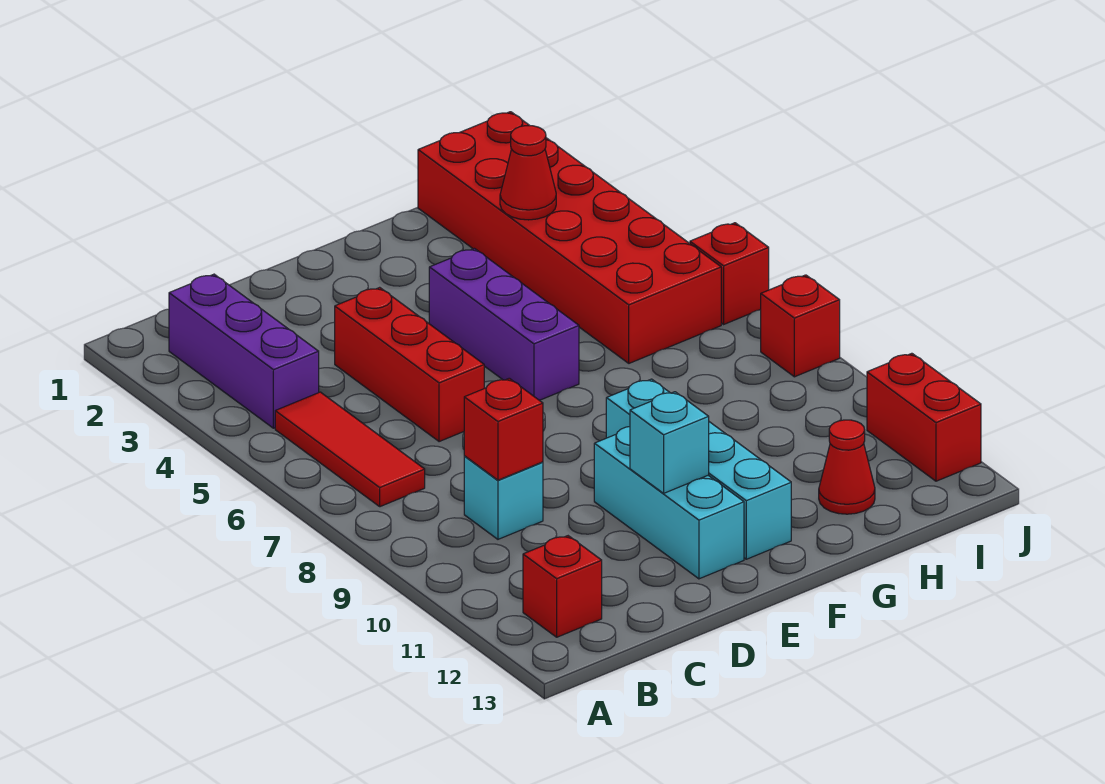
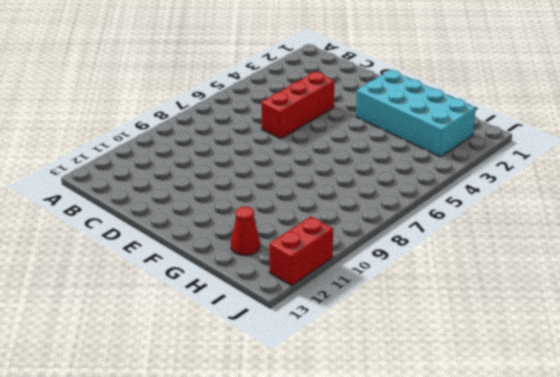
cyan brick F2:I3 level 1 -> red brick H1:I6 level 1
none -> purple brick B2:B4 level 1
none -> red tile B5:B7 level 1
none -> red brick B12 level 1

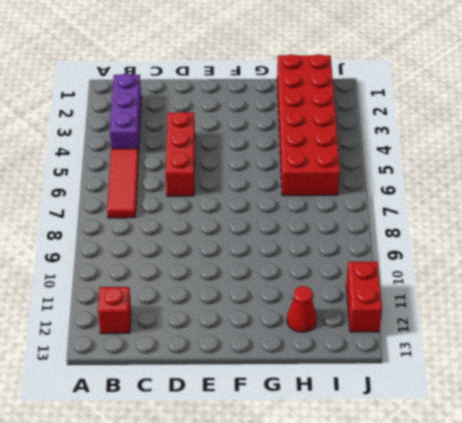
none -> cyan brick C9 level 1
none -> cyan brick E10:E12 level 1
none -> purple brick F4:F6 level 1

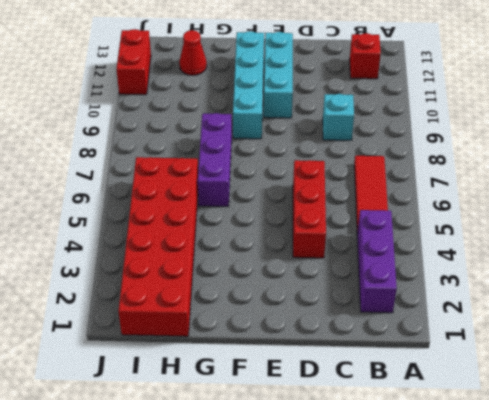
purple brick G6:G8 level 1 -> purple brick F4:F6 level 1
none -> red brick J6 level 1
none -> red brick J8 level 1
none -> red brick C9 level 2

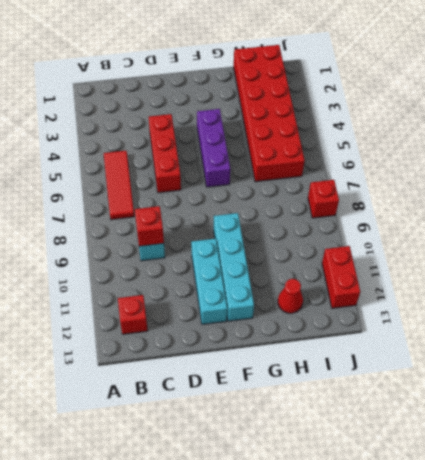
none -> purple brick B2:B4 level 1
none -> red brick J6 level 1
none -> cyan brick E11 level 2

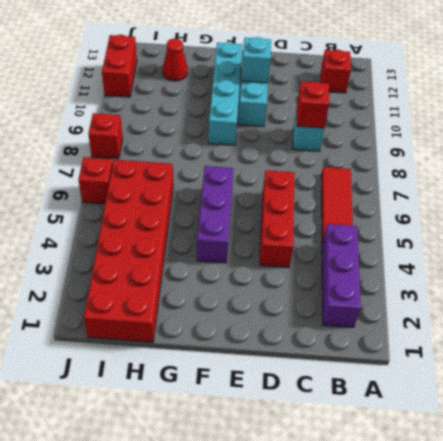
none -> red cone H3 level 2

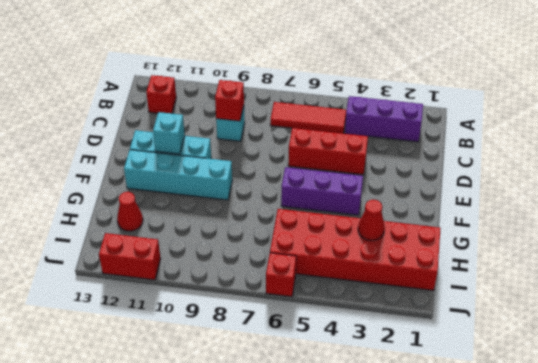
none -> red brick J8 level 1

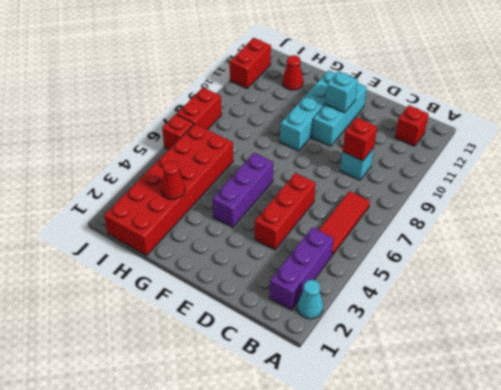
cyan cone A2 level 1 -> none
red brick J7:J8 level 1 -> red brick J8 level 1

